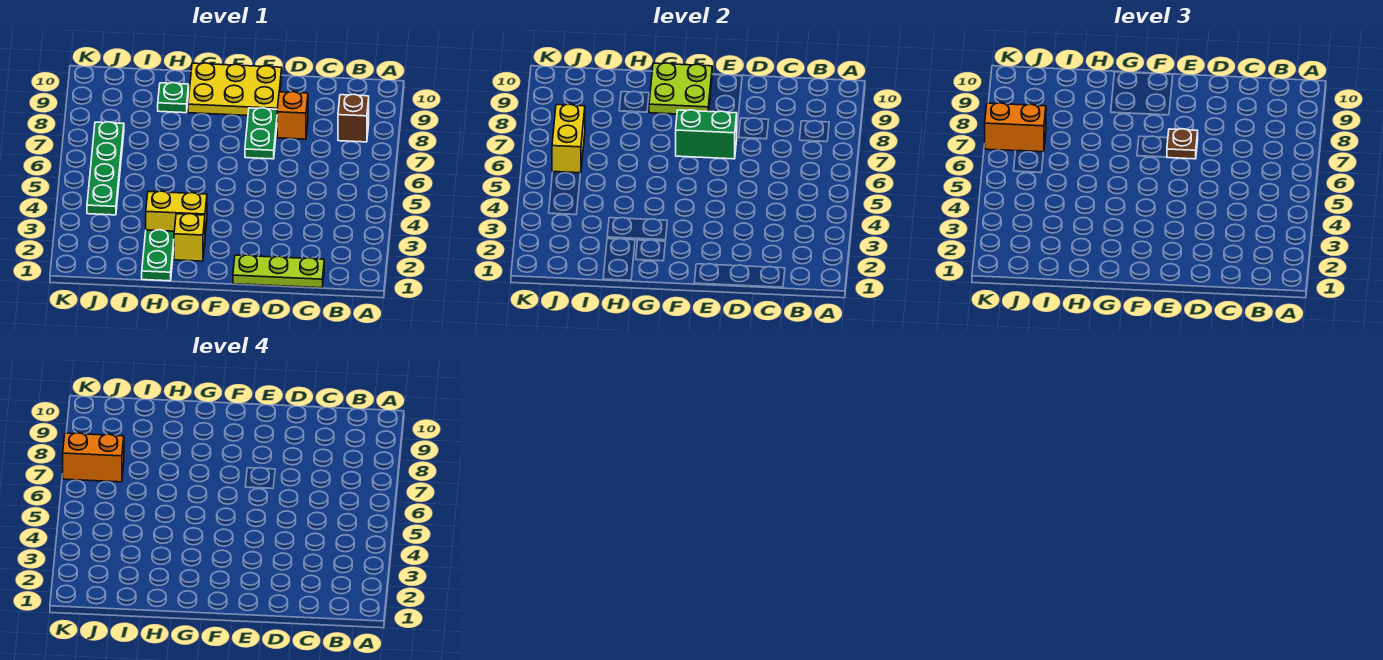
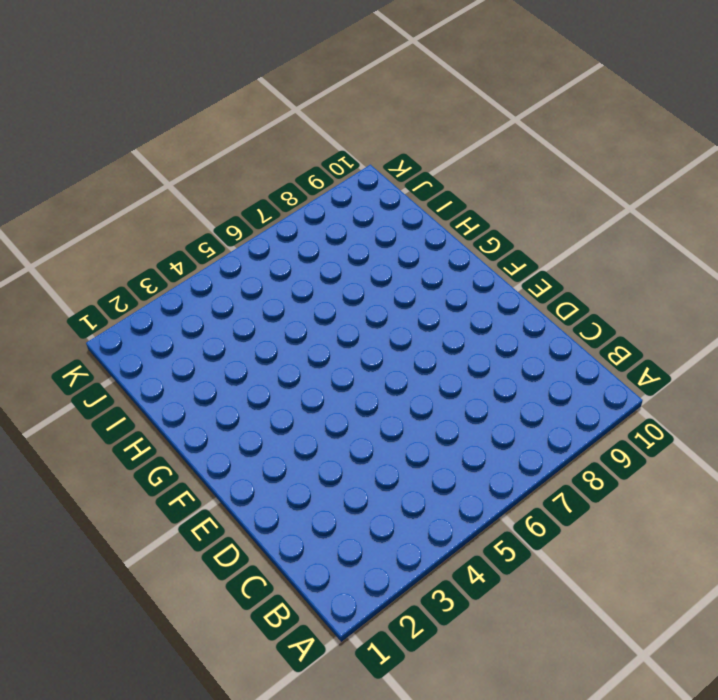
none -> brown brick B8 level 1
none -> lime plate C1:E1 level 1
none -> orange brick D8 level 1

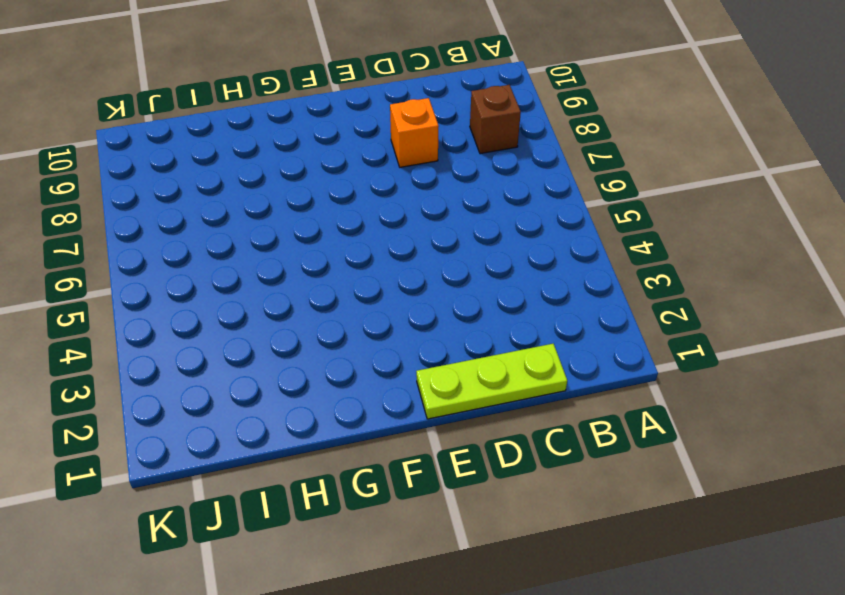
none -> green plate E7:E8 level 1
none -> yellow plate E9:G10 level 1
none -> yellow brick G2 level 1

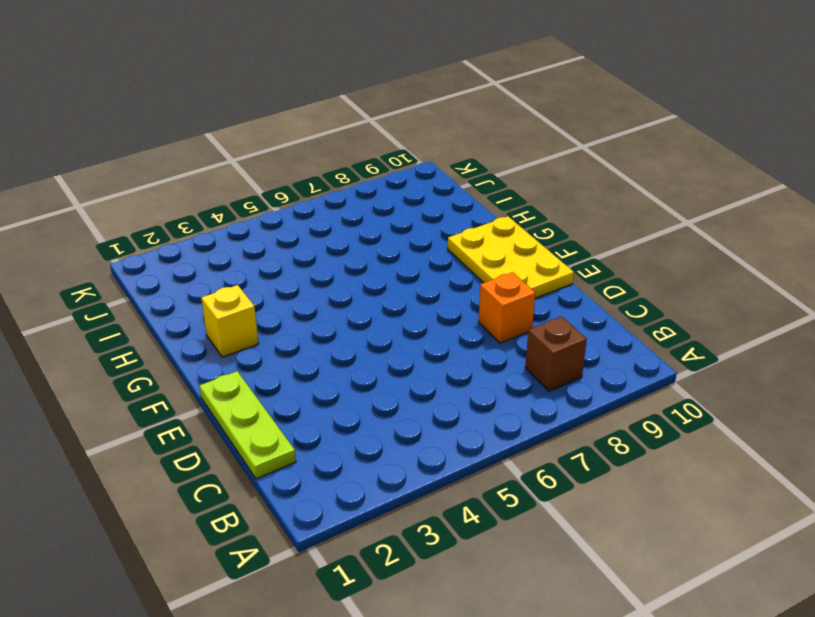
none -> green plate E7:E8 level 1
none -> yellow brick G3:H3 level 1
none -> green plate H1:H2 level 1

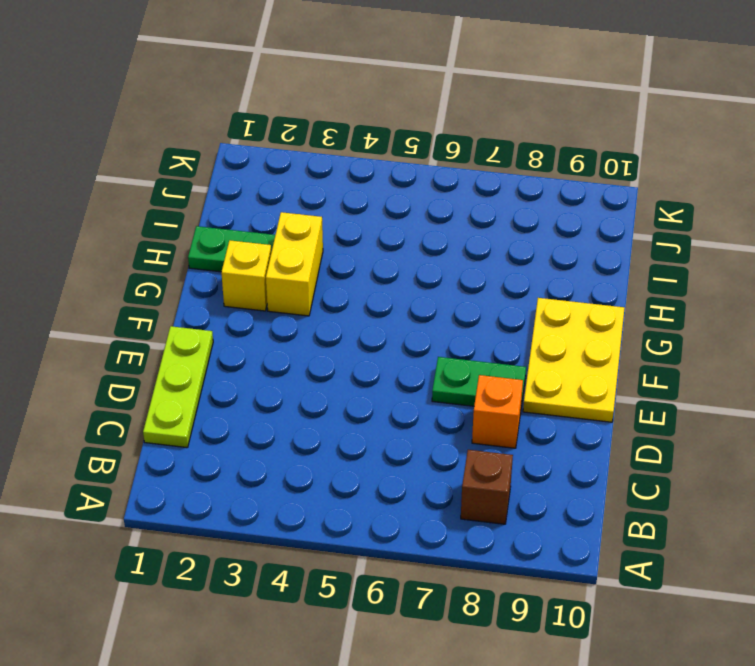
none -> green plate H9 level 1
none -> green plate J4:J7 level 1
none -> green brick E7:F7 level 2

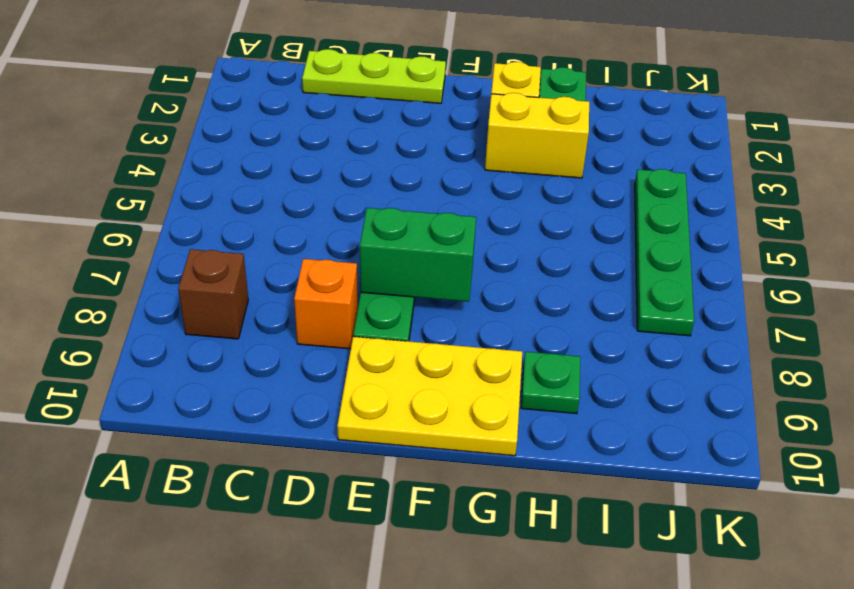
none -> lime plate F9:G10 level 2
none -> yellow brick J6:J7 level 2
none -> brown plate E7 level 3

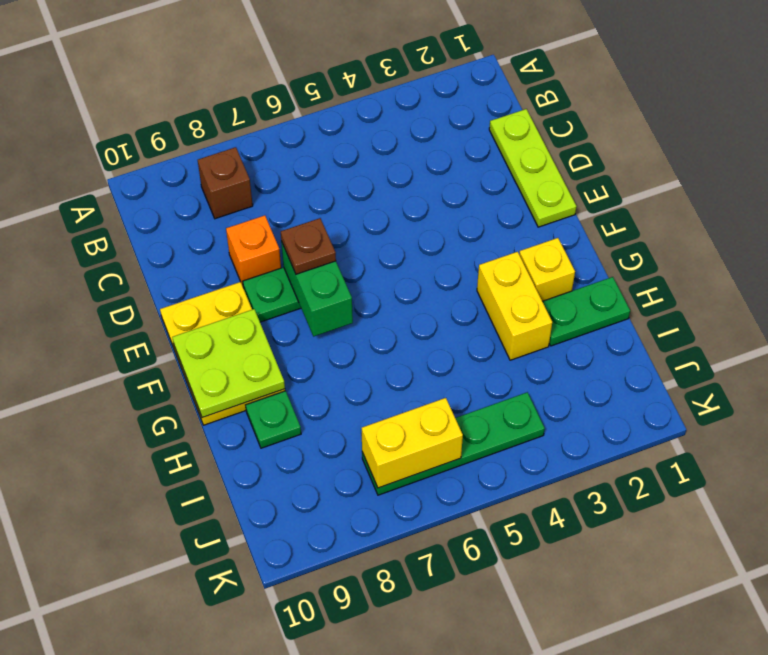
none -> orange brick J7:K7 level 3
none -> orange brick J7:K7 level 4

